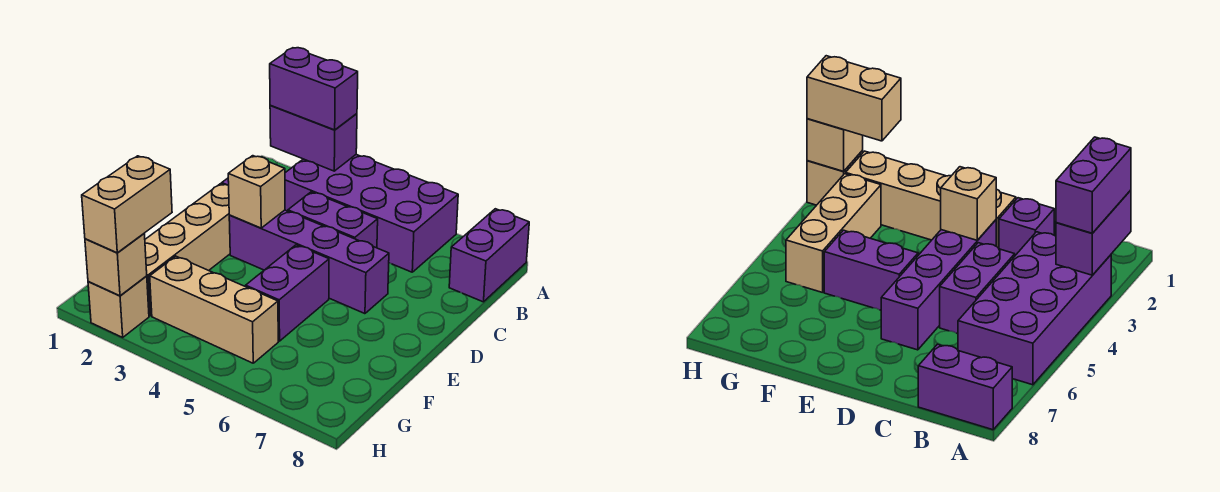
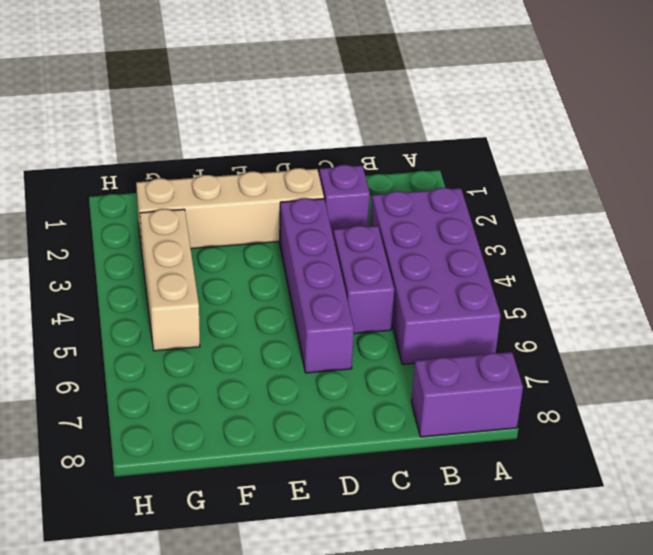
none -> purple brick E5:F5 level 1
none -> tan brick H2 level 1
none -> purple brick A2:A3 level 2

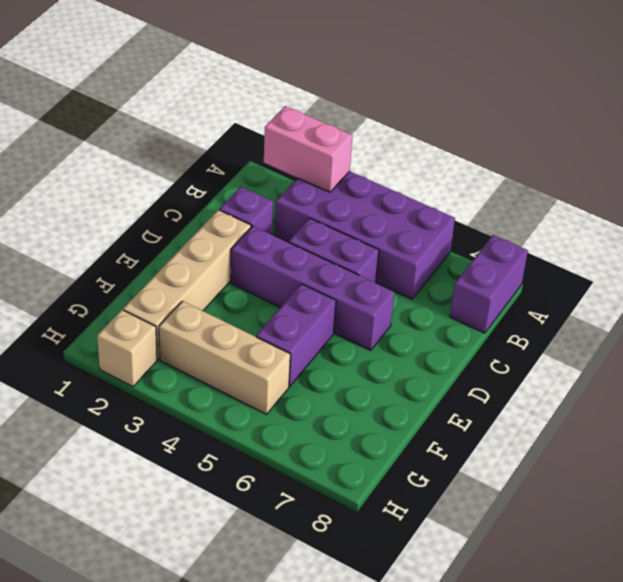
pink brick A2:A3 level 2 -> purple brick A2:A3 level 2
none -> tan brick D3 level 2
none -> tan brick H2 level 2
none -> purple brick A2:A3 level 3

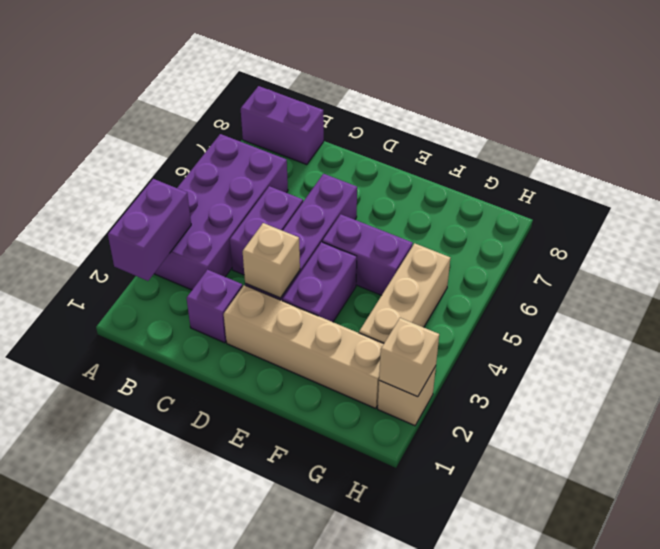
purple brick E3:E4 level 1 -> purple brick A2:A3 level 3
none -> tan brick G2:H2 level 3

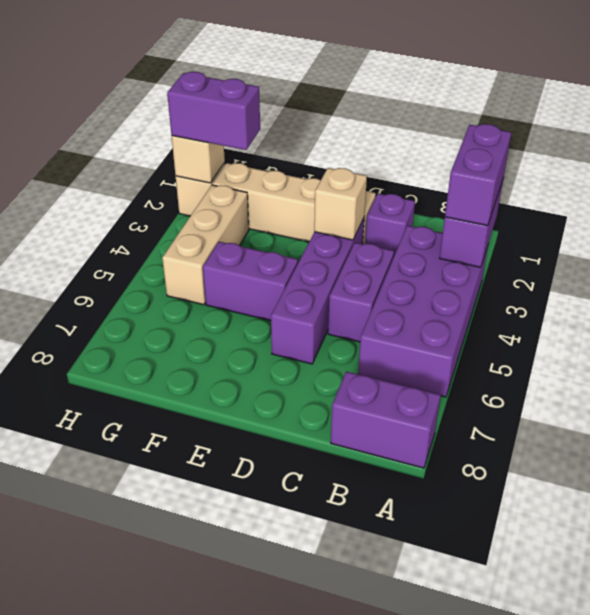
purple brick G2:H2 level 3 -> tan brick G2:H2 level 3

